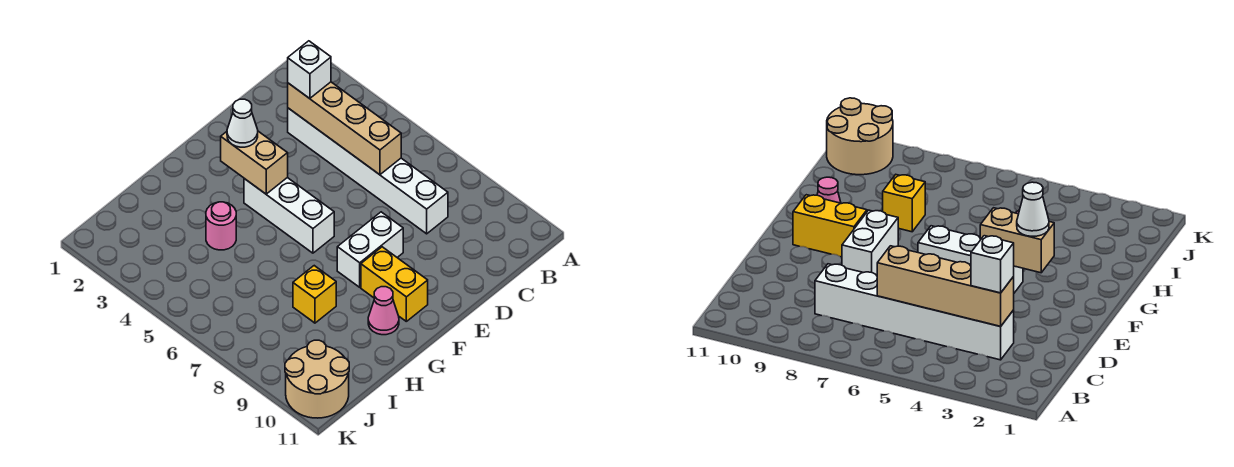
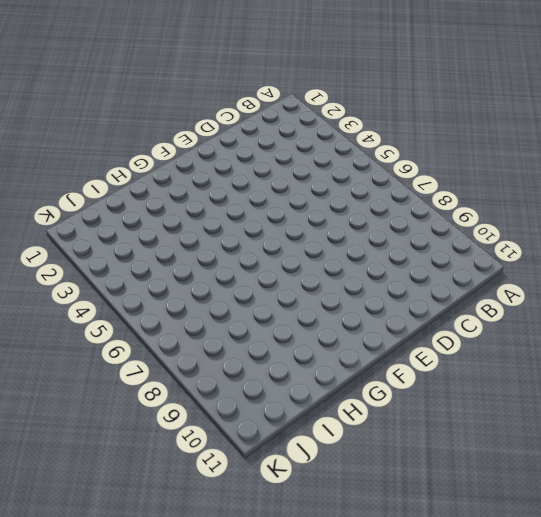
none -> white brick C3:C8 level 1
none -> white brick E8:F8 level 1
none -> white brick F4:F6 level 1

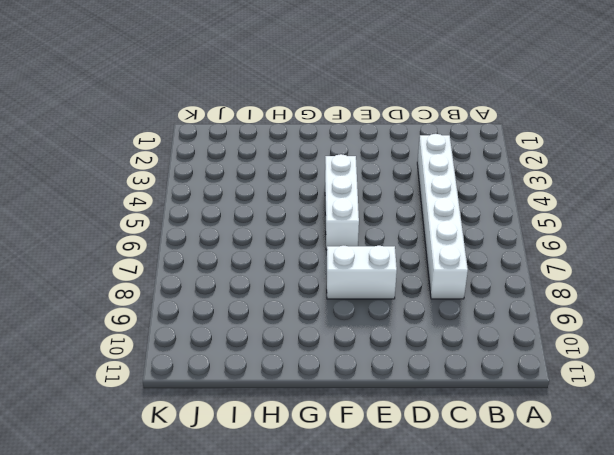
none -> yellow brick F9:F10 level 1
none -> pink cone G10 level 1
none -> pink round brick H4 level 1

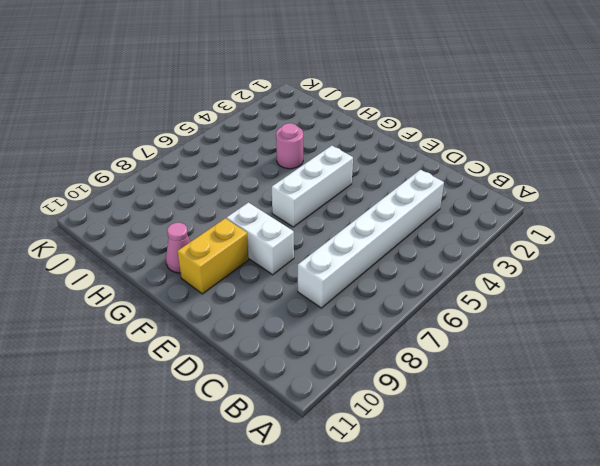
none -> yellow brick H8 level 1
none -> tan round brick J10:K11 level 1
none -> tan brick C3:C6 level 2

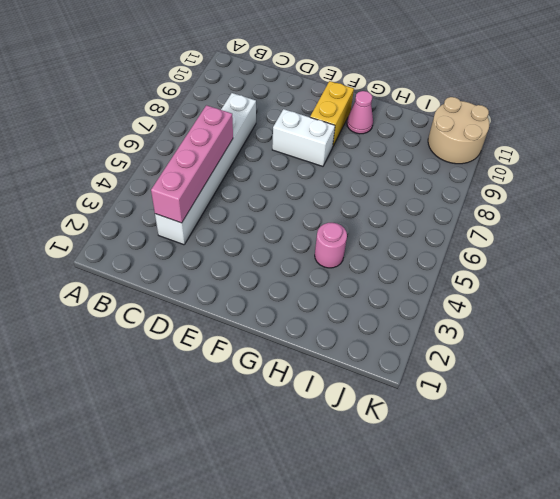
pink brick C3:C6 level 2 -> tan brick C3:C6 level 2
none -> white brick F4:F6 level 1
none -> yellow brick H8 level 1
none -> tan brick F3:F4 level 2

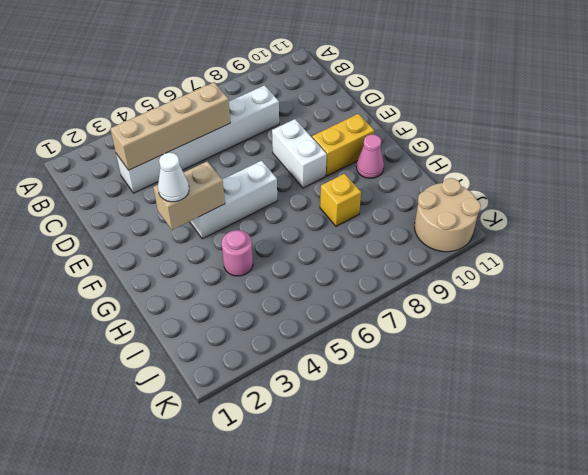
none -> white brick C3 level 3

